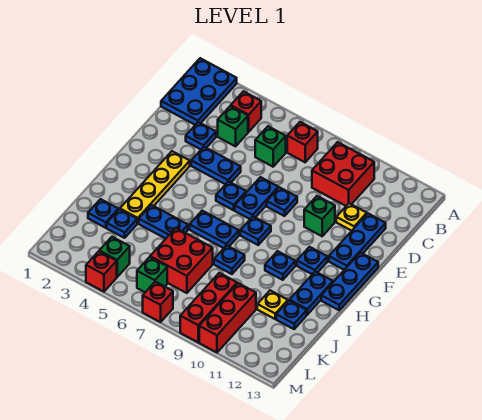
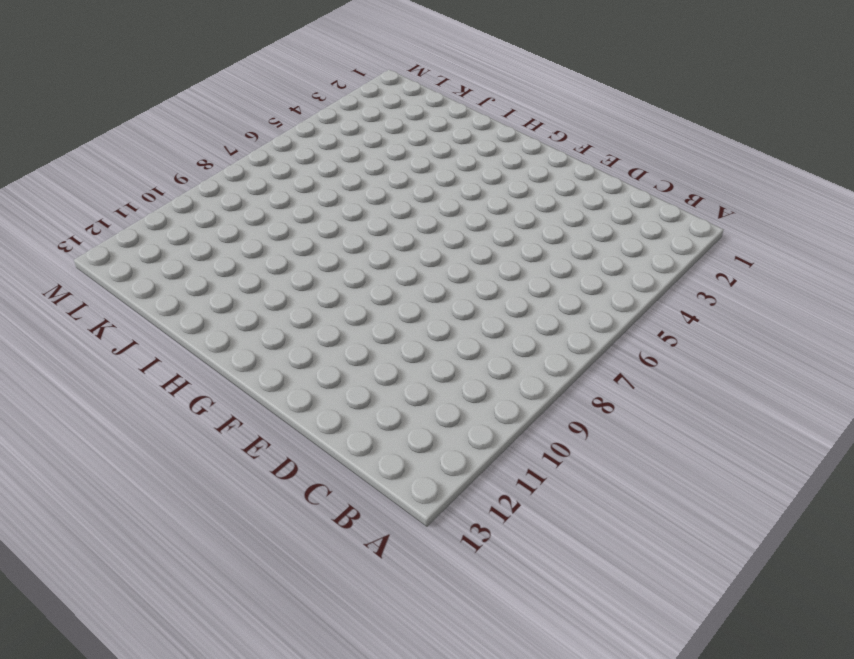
none -> blue plate A1:C2 level 1
none -> red brick B4 level 1
none -> red brick B7 level 1
none -> red brick B9:C10 level 1

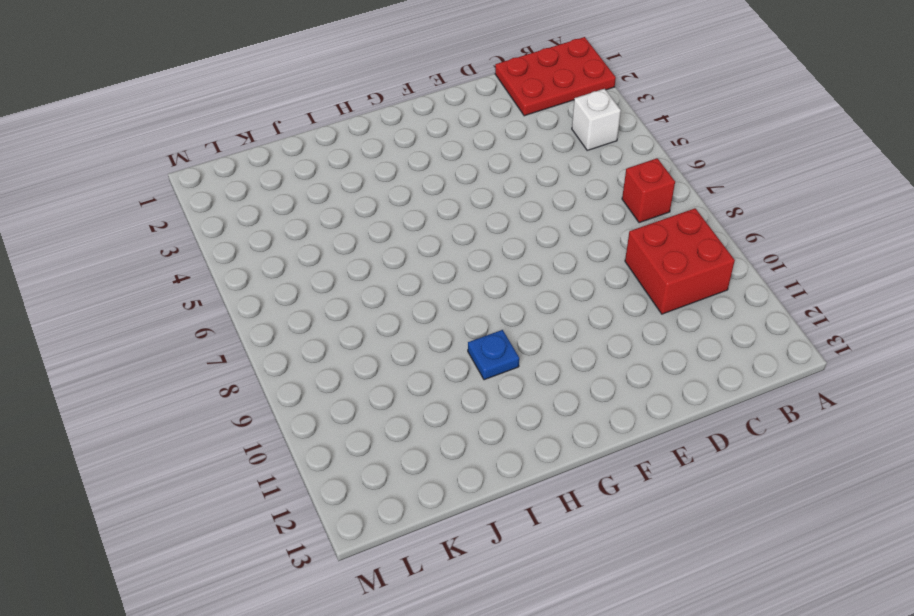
red plate A1:C2 level 1 -> blue plate A1:C2 level 1
white brick B4 level 1 -> red brick B4 level 1
none -> green brick C4 level 1
none -> green brick C6 level 1
none -> blue plate D3 level 1
none -> yellow plate D11 level 1

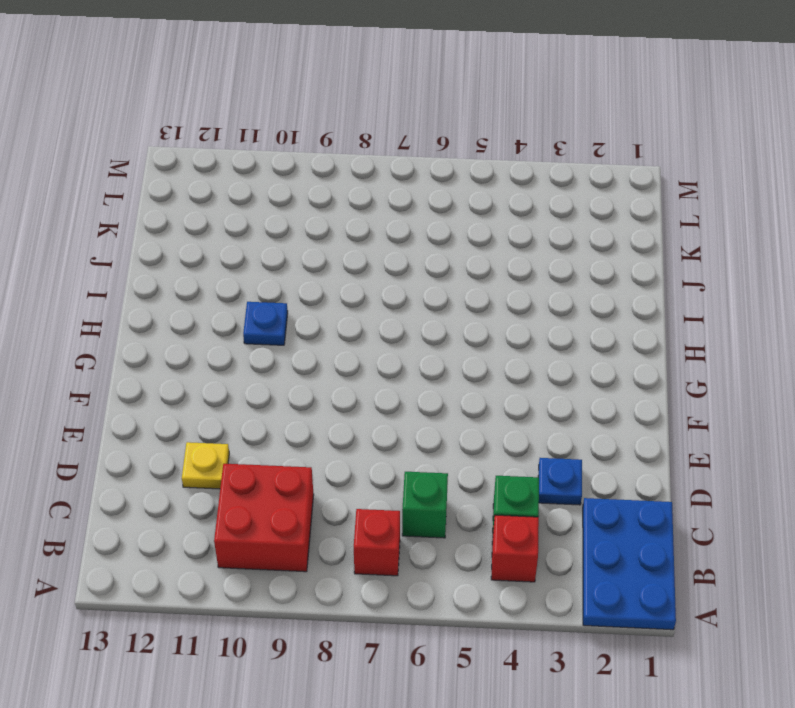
none -> blue plate D12:F12 level 1
none -> blue plate E4:E5 level 1
none -> blue plate E7:F7 level 1
none -> blue plate E8 level 1

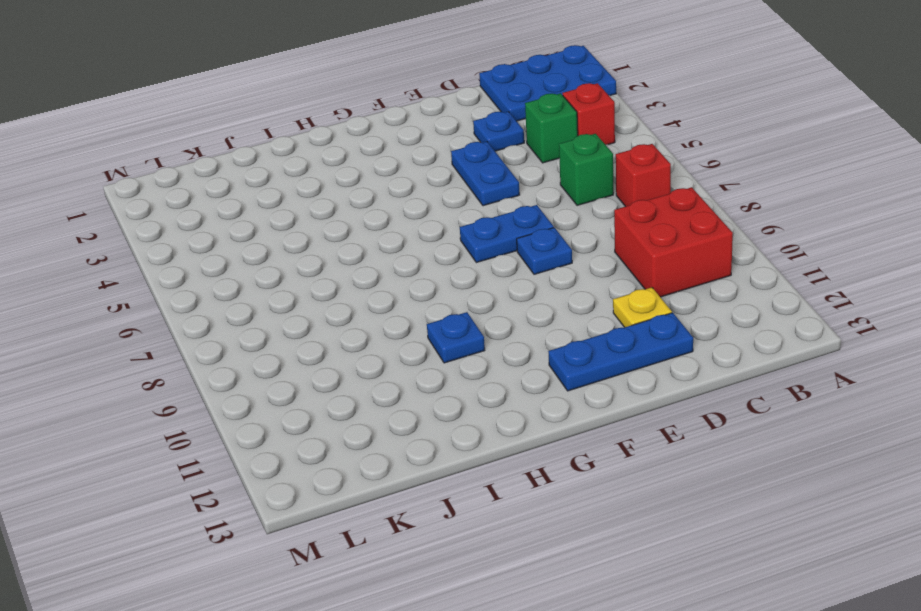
none -> green brick E10 level 1
none -> yellow plate F3:I3 level 1
none -> blue plate F6 level 1
none -> blue plate F13:H13 level 1

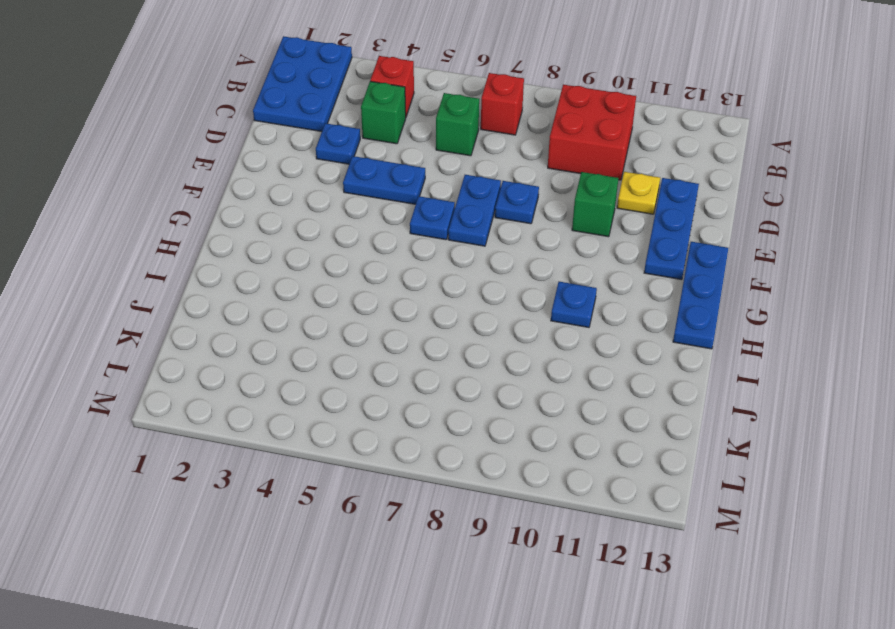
none -> yellow plate F3:I3 level 1
none -> blue plate G8 level 1
none -> blue plate G11 level 1
none -> blue plate H6:H7 level 1

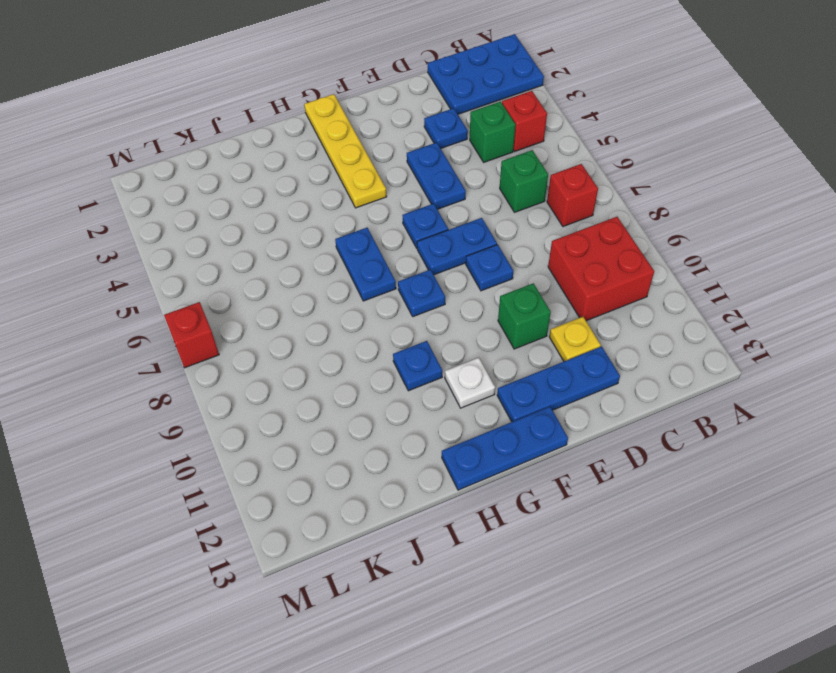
yellow plate G1:G4 level 1 -> yellow plate F3:I3 level 1
white plate G11 level 1 -> blue plate G11 level 1
none -> blue plate H12:I12 level 1
none -> blue plate I4:I5 level 1
none -> blue plate I8 level 1
none -> blue plate J2 level 1

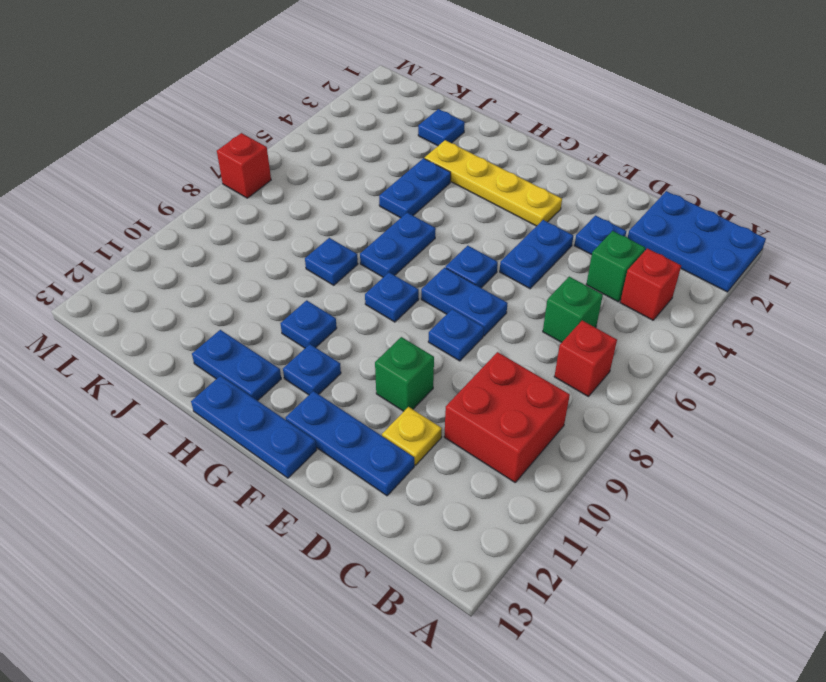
none -> blue plate J3 level 1
none -> red brick J6:K7 level 1
none -> yellow plate J11 level 1
none -> blue plate J12 level 1

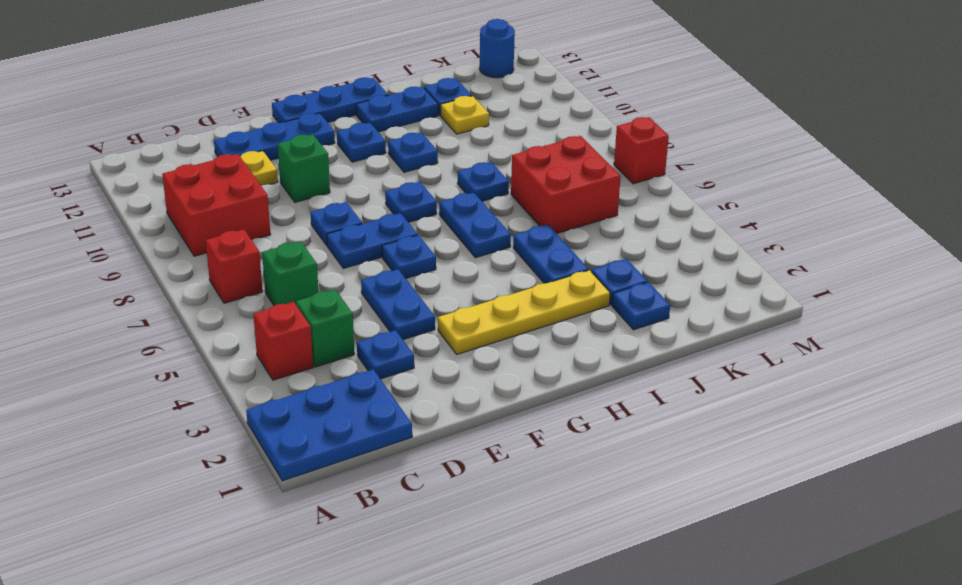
blue round brick L13 level 1 -> none
none -> red brick K9:M9 level 1
none -> red brick K10:M10 level 1
none -> green brick L4 level 1
none -> green brick L6 level 1

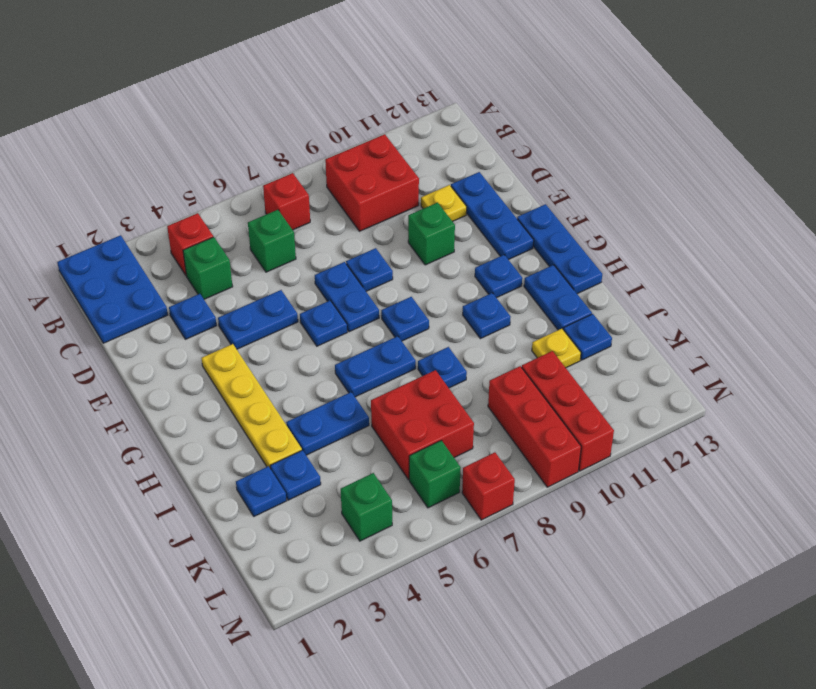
none -> red brick M4 level 1

